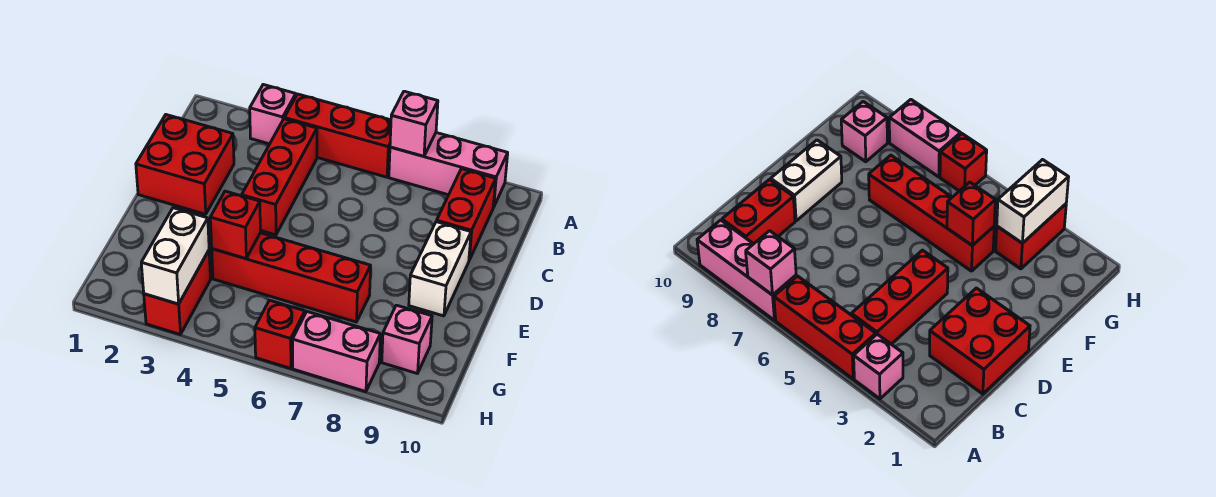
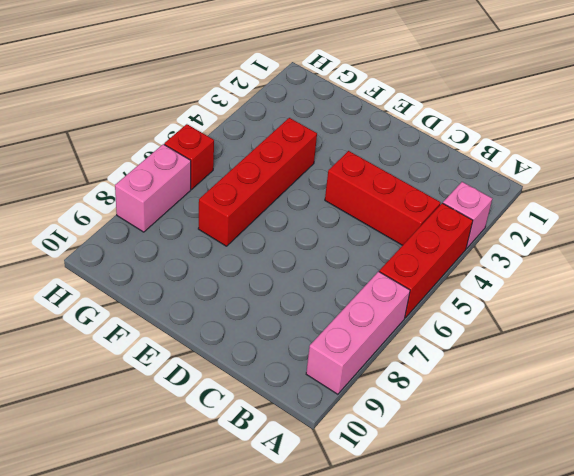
none -> red brick B9:C9 level 1
none -> red brick C1:D2 level 1
none -> white brick D9:E9 level 1

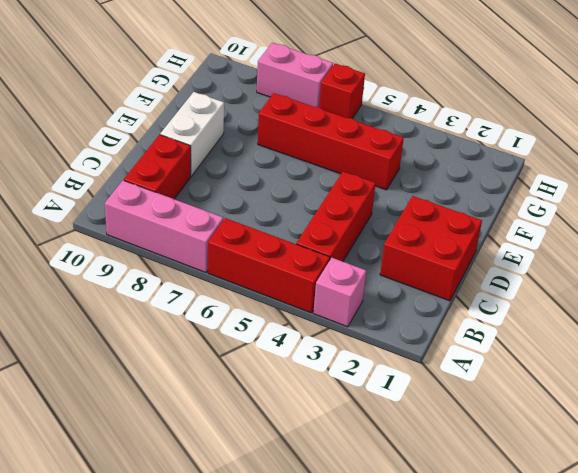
none -> red brick G3:H3 level 1
none -> pink brick G9 level 1
none -> pink brick A7 level 2

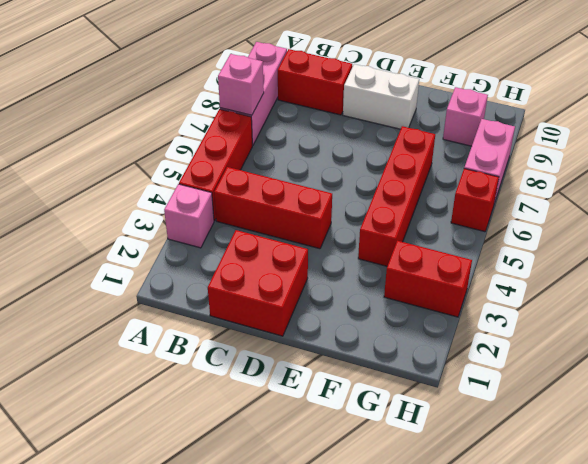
none -> red brick F4 level 2
none -> white brick G3:H3 level 2

